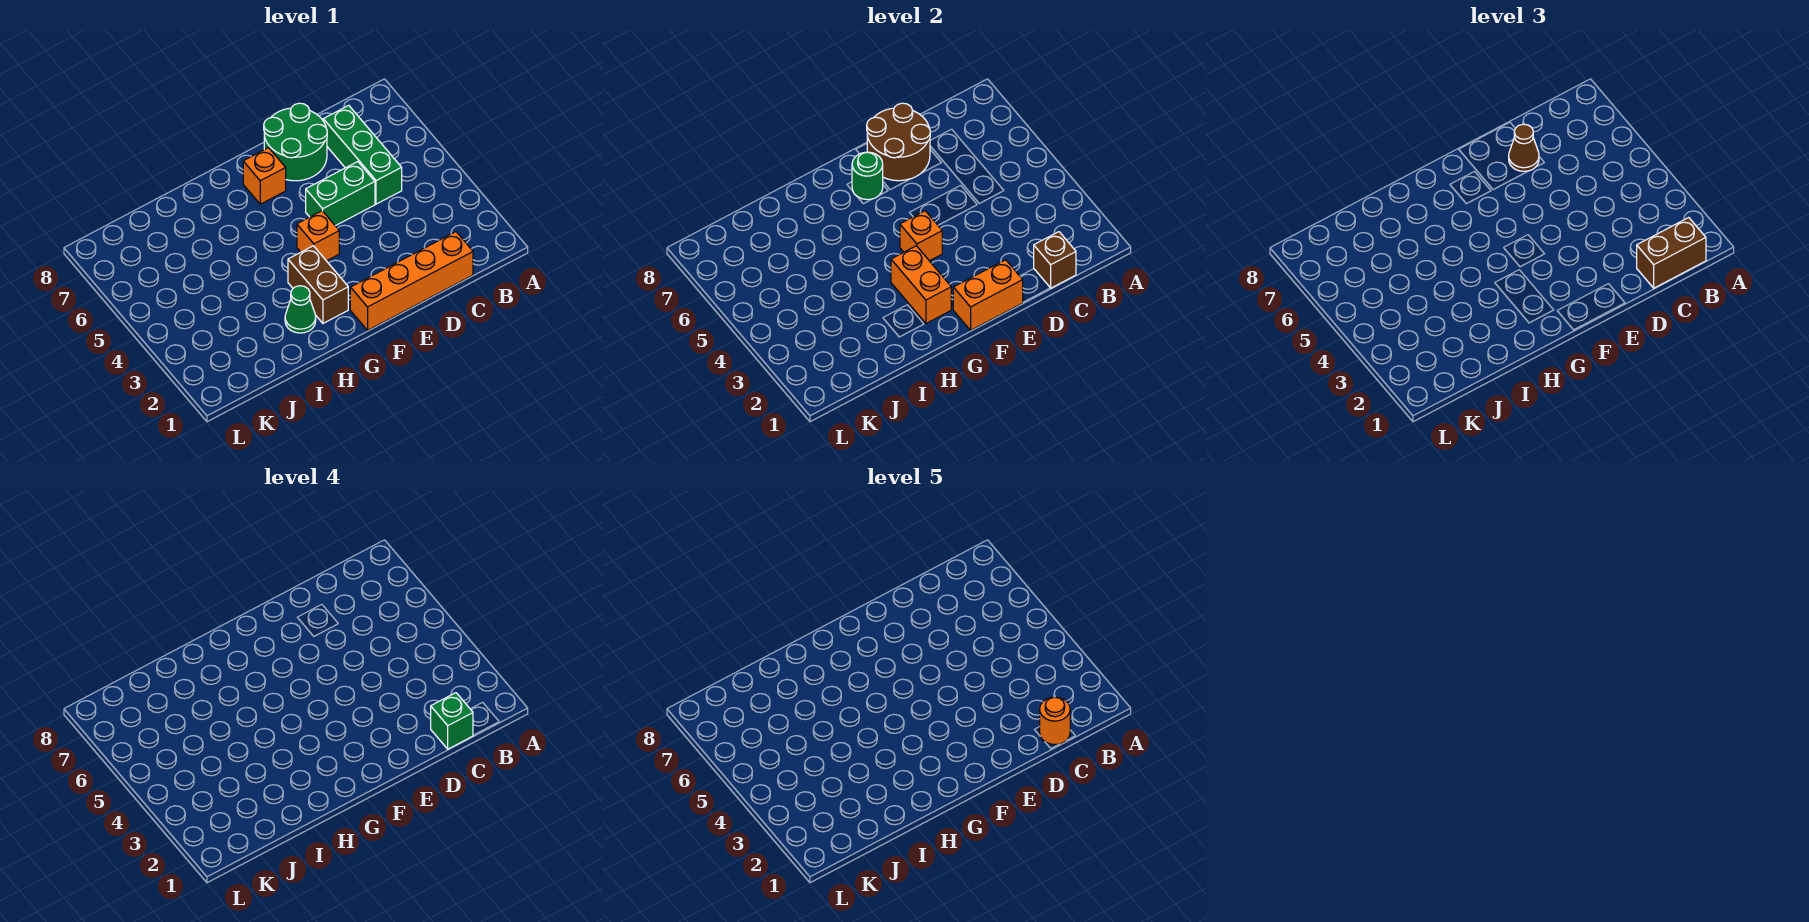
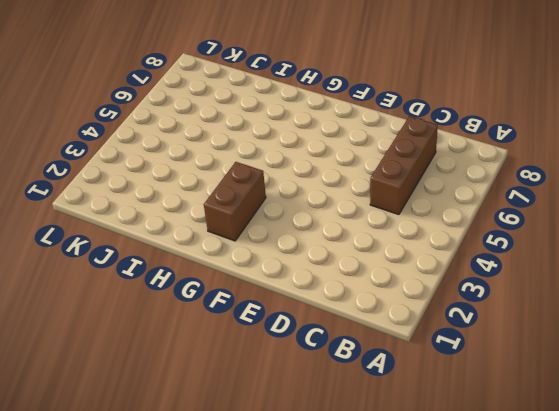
brown brick C5:C7 level 1 -> green brick C5:C7 level 1
none -> orange brick C1:F1 level 1
none -> green brick D5:E5 level 1
none -> green round brick D7:E8 level 1

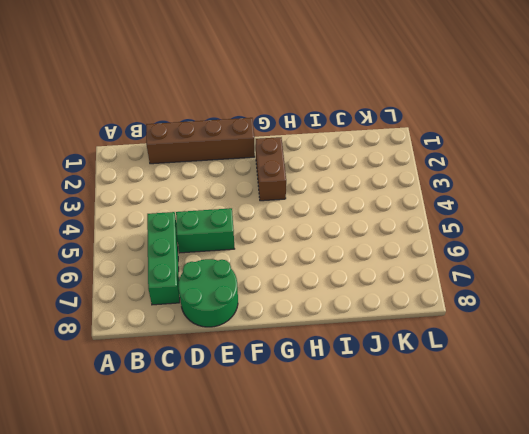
brown brick C1:F1 level 1 -> orange brick C1:F1 level 1
none -> orange brick F4 level 1
none -> orange brick F7 level 1
none -> green cone H2 level 1

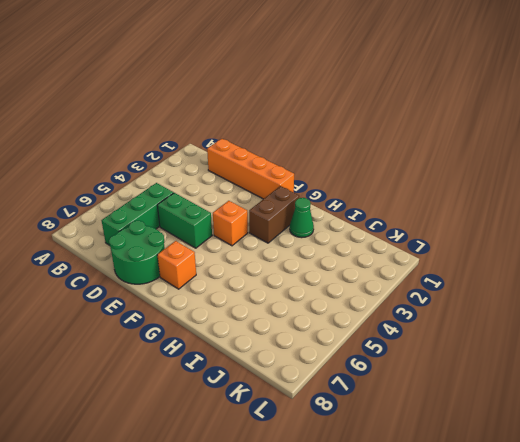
none -> brown brick C1 level 2
none -> brown round brick D7:E8 level 2
none -> orange brick E1:F1 level 2

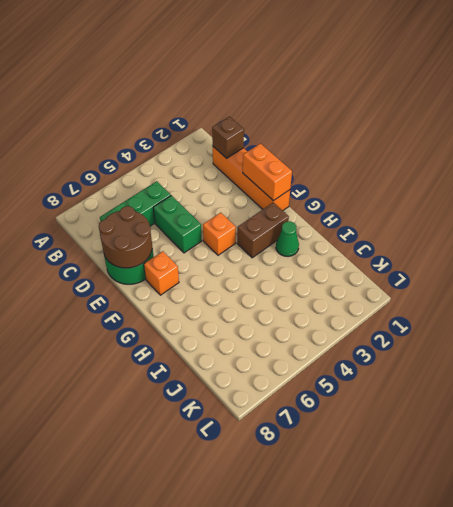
none -> orange brick F4 level 2
none -> green round brick F7 level 2
none -> orange brick G2:G3 level 2

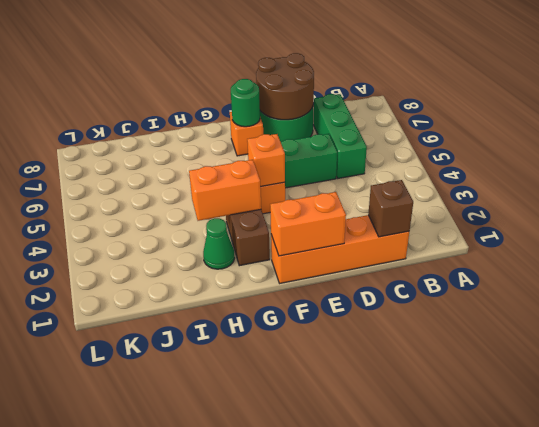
orange brick G3:H3 level 2 -> orange brick G2:G3 level 2
none -> brown brick B1:C1 level 3
none -> brown cone D7 level 3
none -> green brick C1 level 4

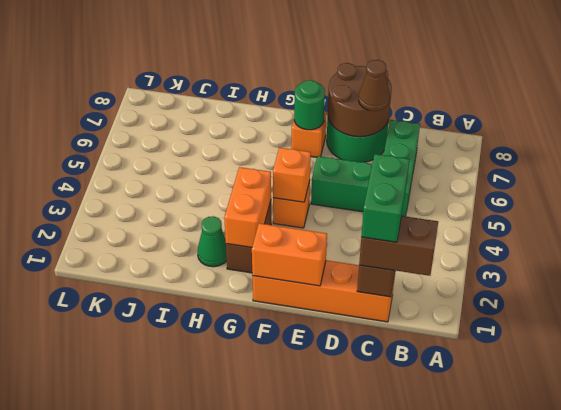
green brick C1:C2 level 4 -> green brick C1 level 4
none -> orange round brick C1 level 5

